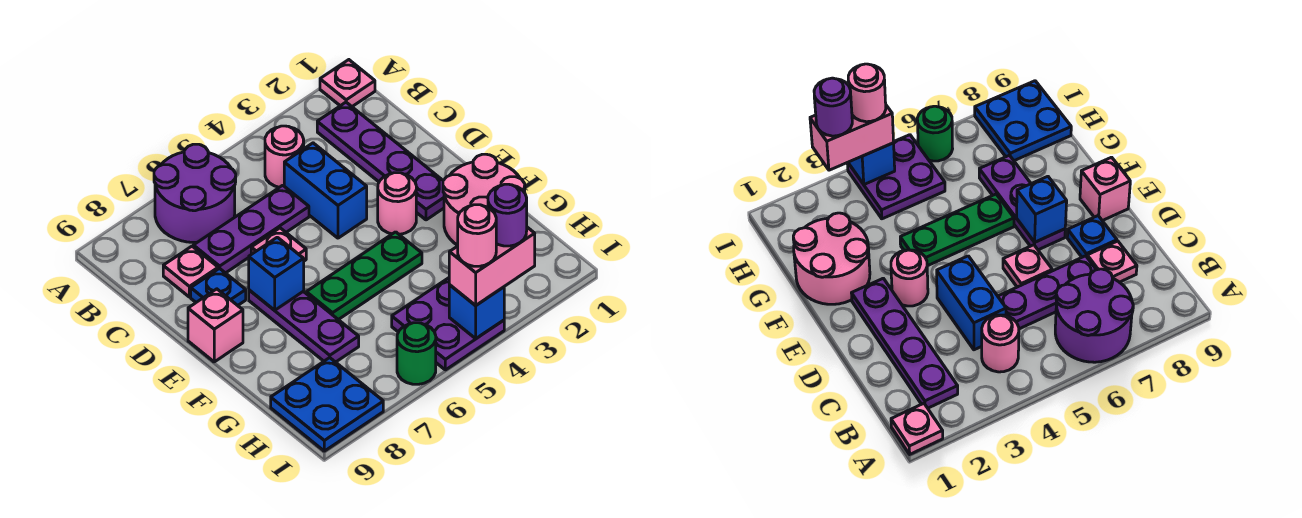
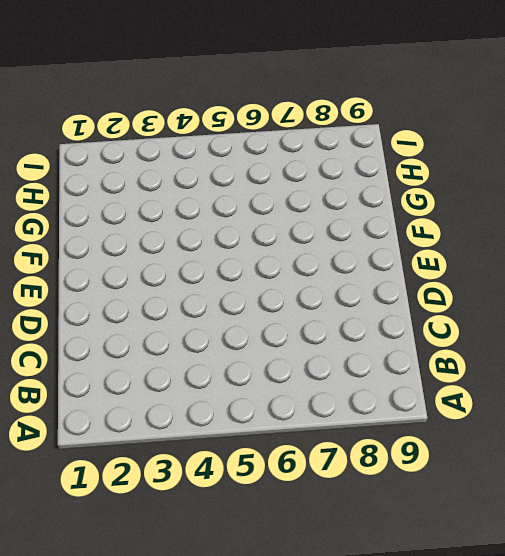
none -> pink plate A1 level 1
none -> purple round brick A6:B7 level 1
none -> purple plate B2:E2 level 1

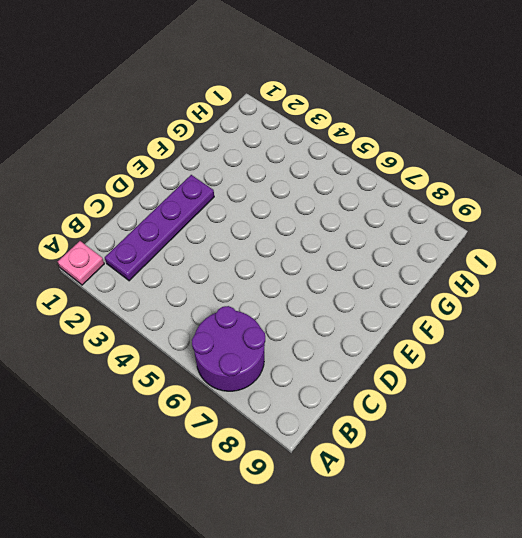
none -> pink round brick B4 level 1
none -> blue brick C4:D4 level 1
none -> purple plate C5:C7 level 1

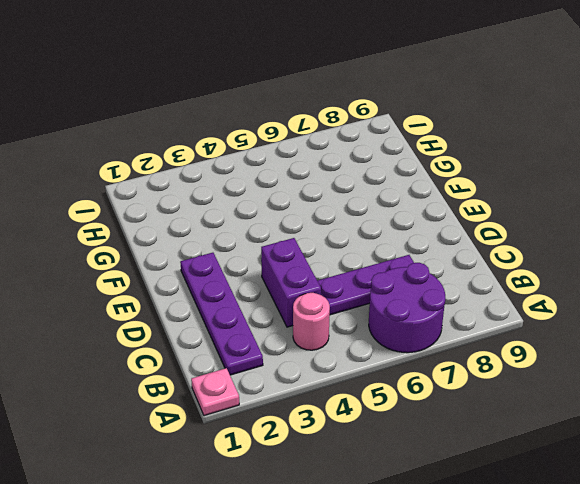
purple brick C4:D4 level 1 -> blue brick C4:D4 level 1
none -> pink plate C8 level 1
none -> pink plate D6 level 1
none -> blue plate D8 level 1

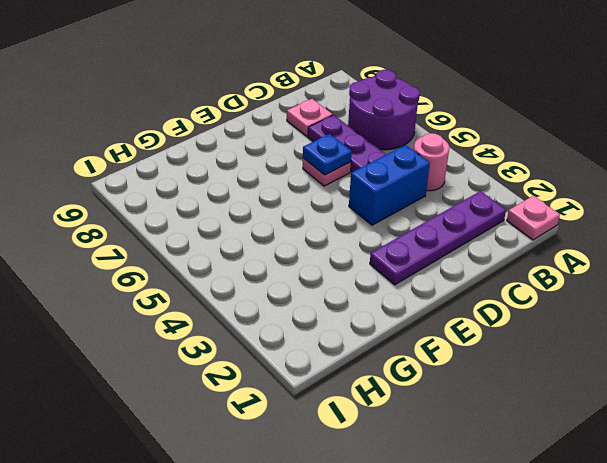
blue plate D6 level 2 -> blue plate D8 level 1
none -> pink round brick E3 level 1
none -> purple plate E7:G7 level 1
none -> pink brick E9 level 1

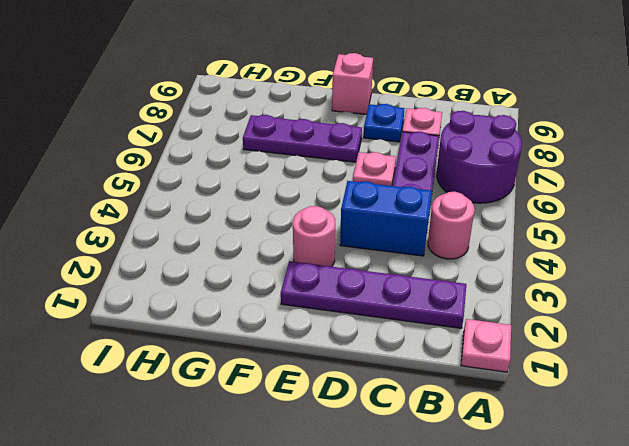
none -> pink round brick F1:G2 level 1
none -> green plate F4:F6 level 1
none -> purple plate H4:I5 level 1

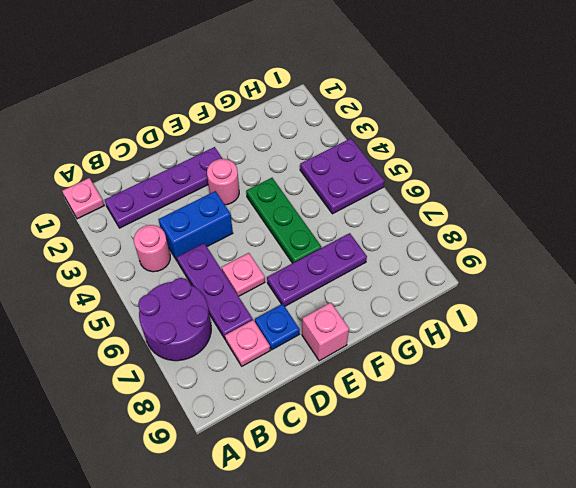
none -> pink round brick F1:G2 level 1
none -> blue plate H8:I9 level 1
none -> green round brick I6 level 1

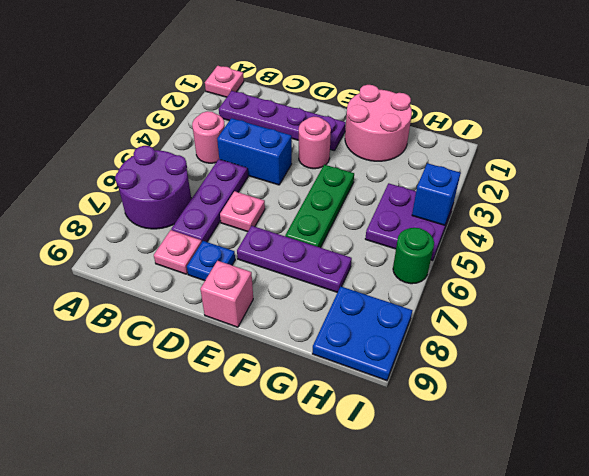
none -> blue brick E7 level 2
none -> pink brick I3:I4 level 3
none -> purple round brick I3 level 4

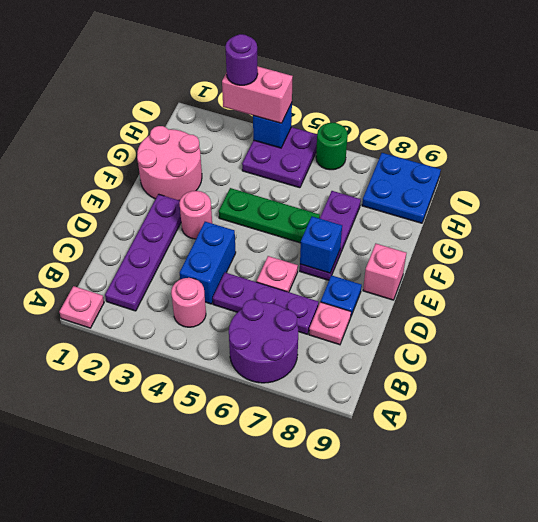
none -> pink round brick I4 level 4

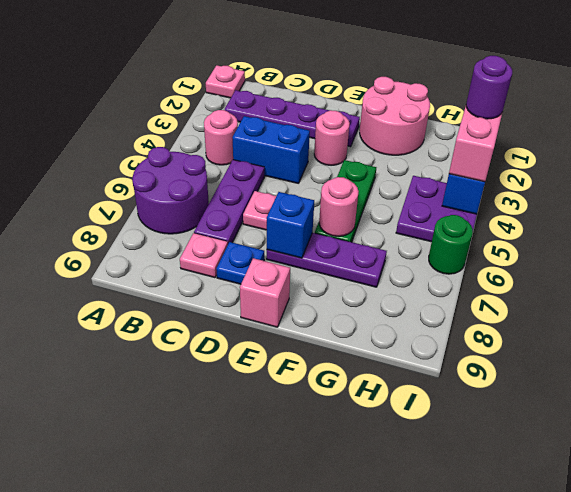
pink round brick F6 level 2 -> pink round brick I4 level 4
none -> blue plate H8:I9 level 1

